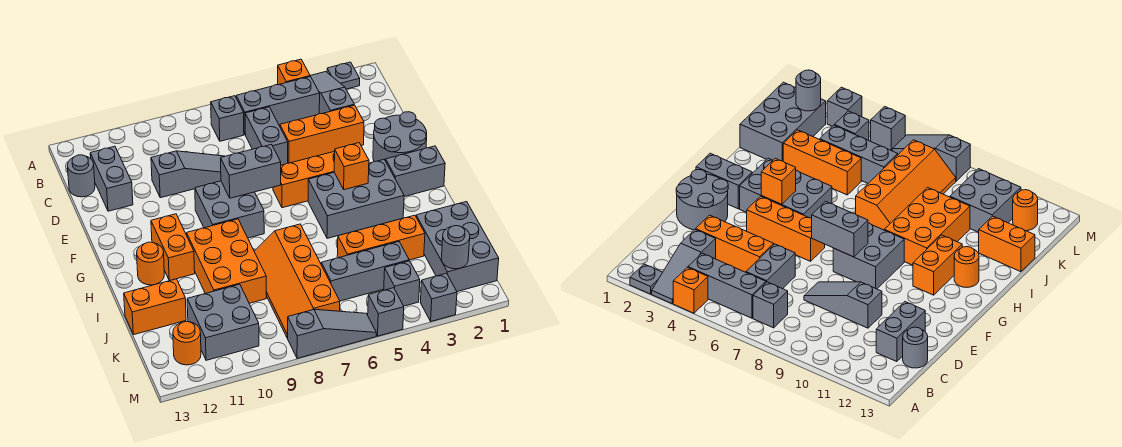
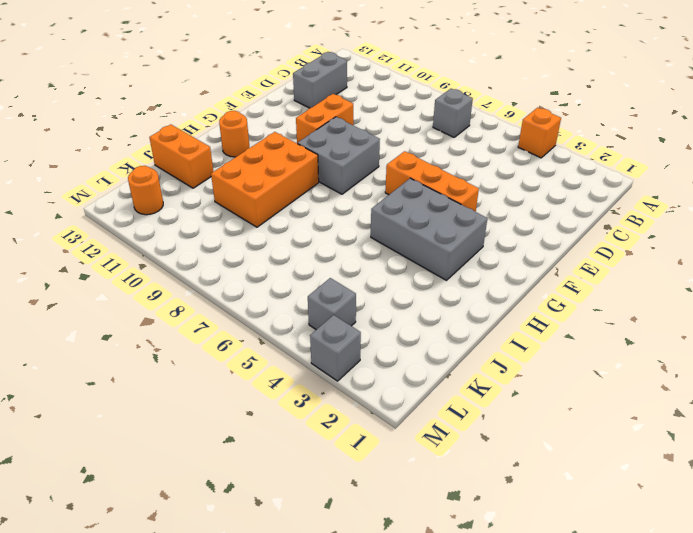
orange brick E10:F10 level 1 -> orange brick G11:H11 level 1
none -> grey plate A2 level 1
none -> grey slope A3:C3 level 1 top C
none -> grey brick B4:B6 level 1
none -> grey brick C6:D6 level 1

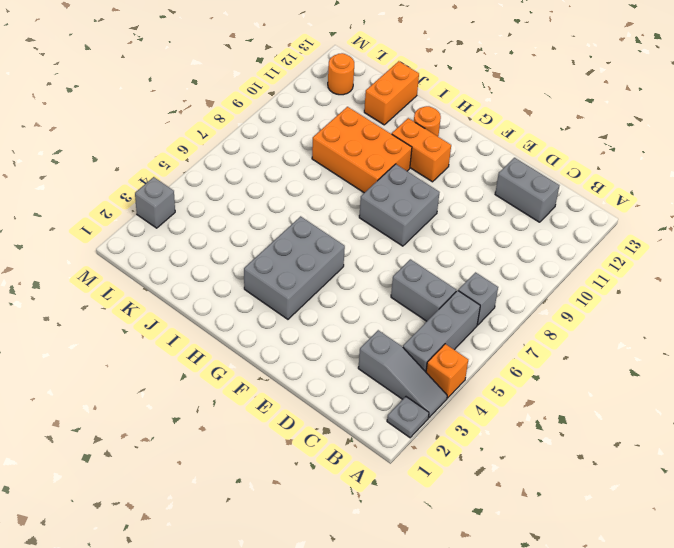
none -> grey round brick C13 level 1
none -> orange brick D3:D5 level 1
none -> grey slope D8:D10 level 1 top 10
none -> grey round brick E1:F2 level 1

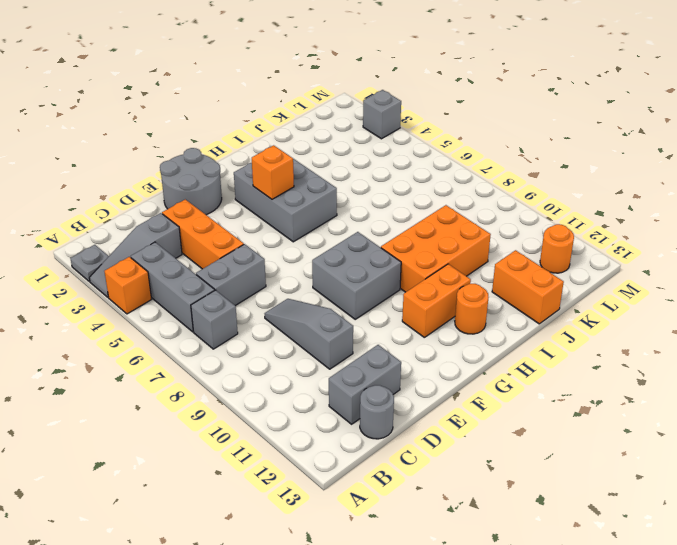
none -> orange brick F4:F6 level 1
none -> grey brick G1:G2 level 1
none -> orange slope I7:L8 level 1 top 7
none -> grey brick J1:L2 level 1

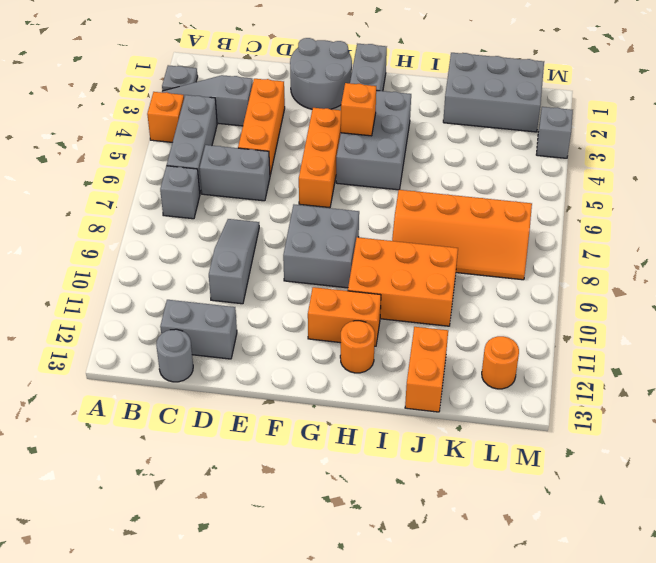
none -> orange brick J3:J5 level 1
none -> grey brick K4:K6 level 1
none -> grey brick K10:L11 level 1
none -> grey brick L4 level 1

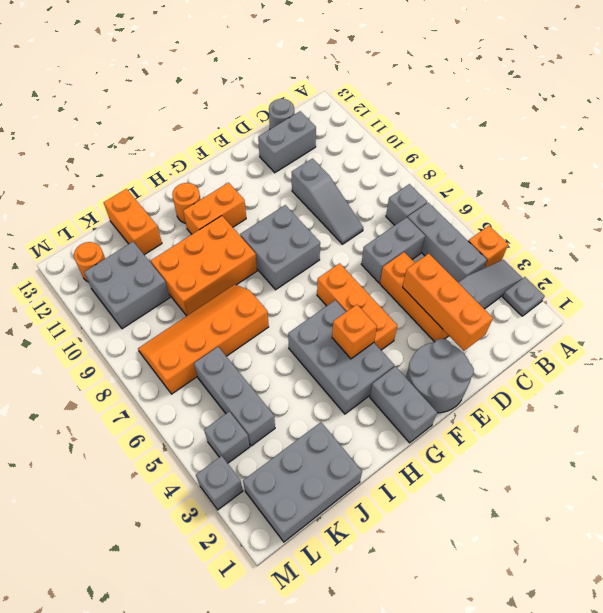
orange brick D2:D4 level 2 -> orange brick J3:J5 level 1
none -> grey brick M5 level 1
none -> grey slope M6:M8 level 1 top 8
none -> grey brick F7:F8 level 2
none -> grey round brick L2 level 2

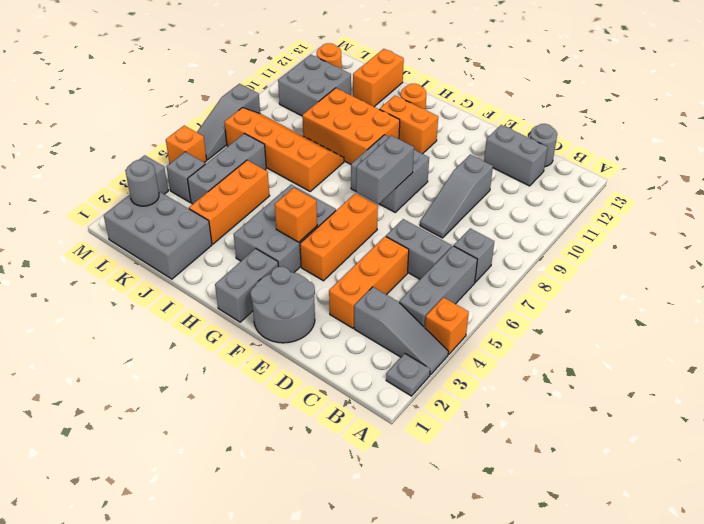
orange brick M5 level 1 -> grey brick M5 level 1

